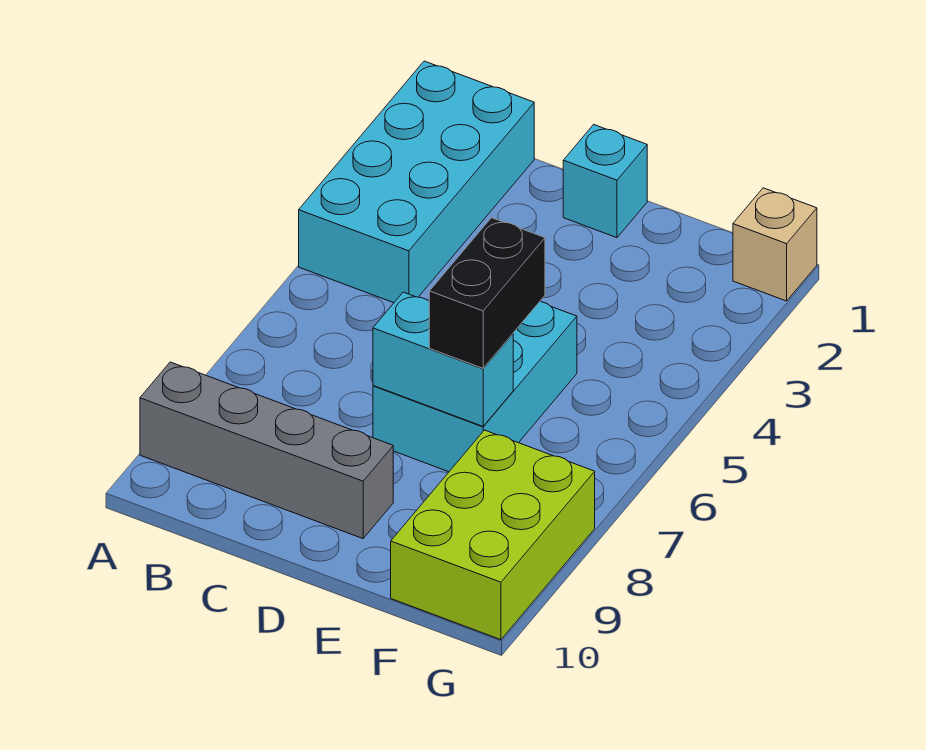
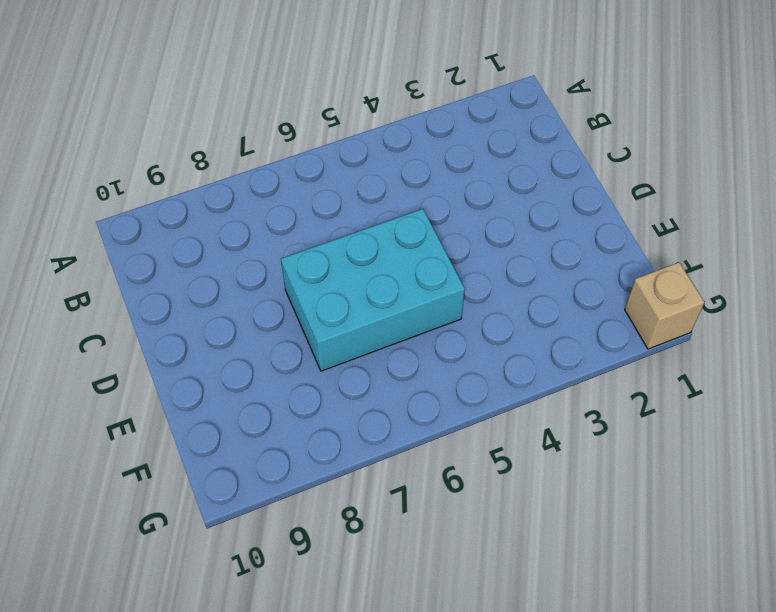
none -> cyan brick A1:B4 level 1
none -> grey brick A9:D9 level 1

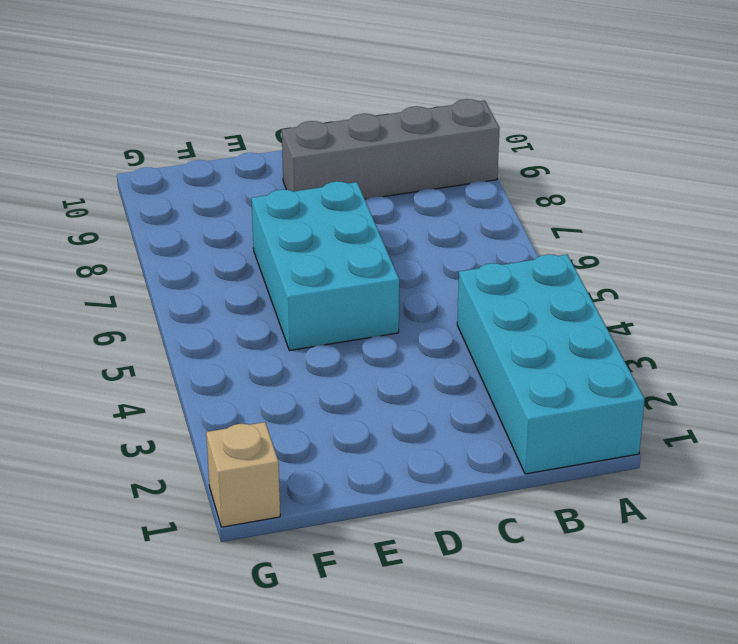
none -> cyan brick D1 level 1
none -> lime brick F8:G10 level 1

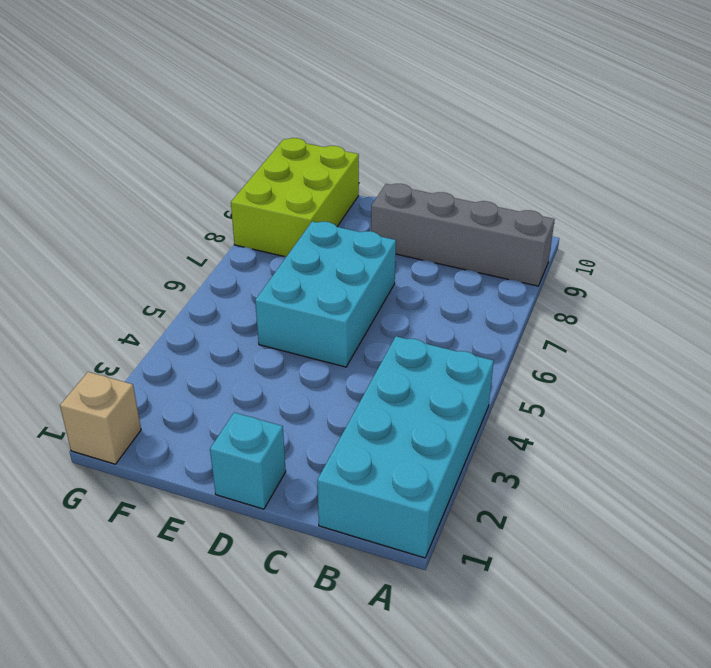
none -> cyan brick D7:E7 level 2
none -> black brick E6:E7 level 3

